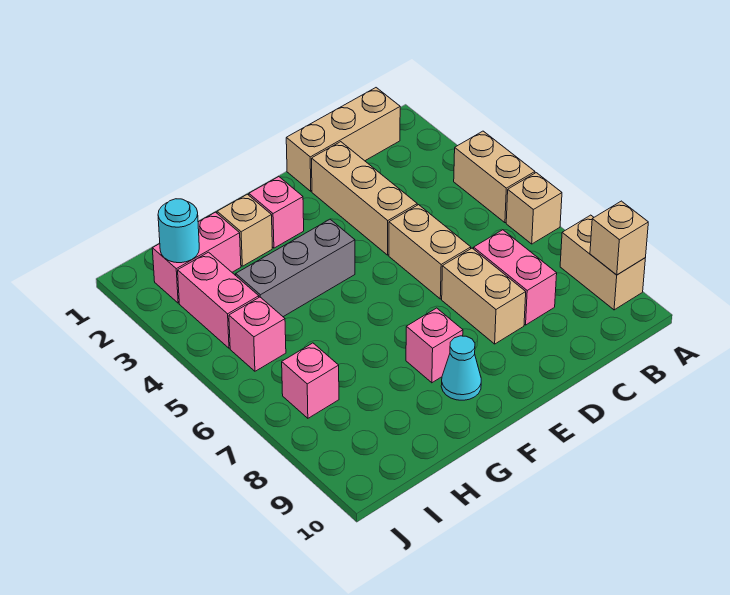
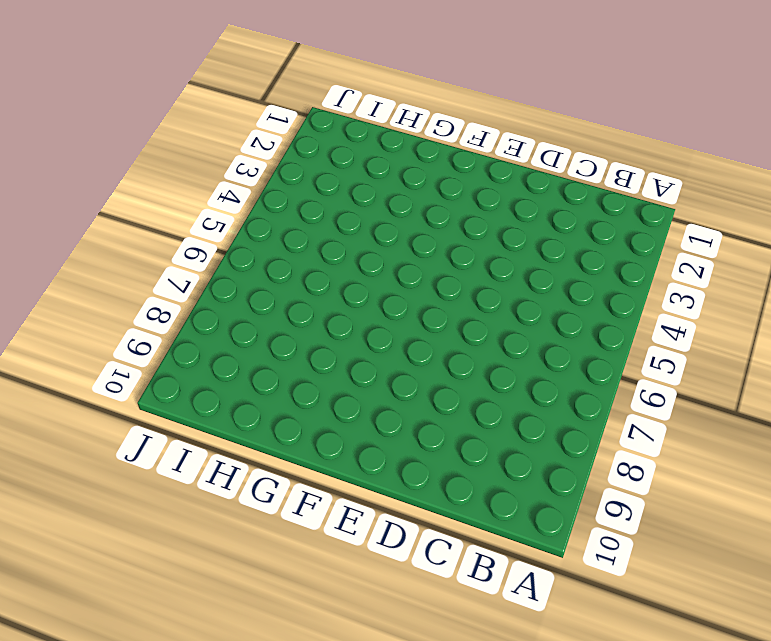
none -> tan brick A4:A5 level 1
none -> tan brick A6 level 1
none -> tan brick A8:A9 level 1

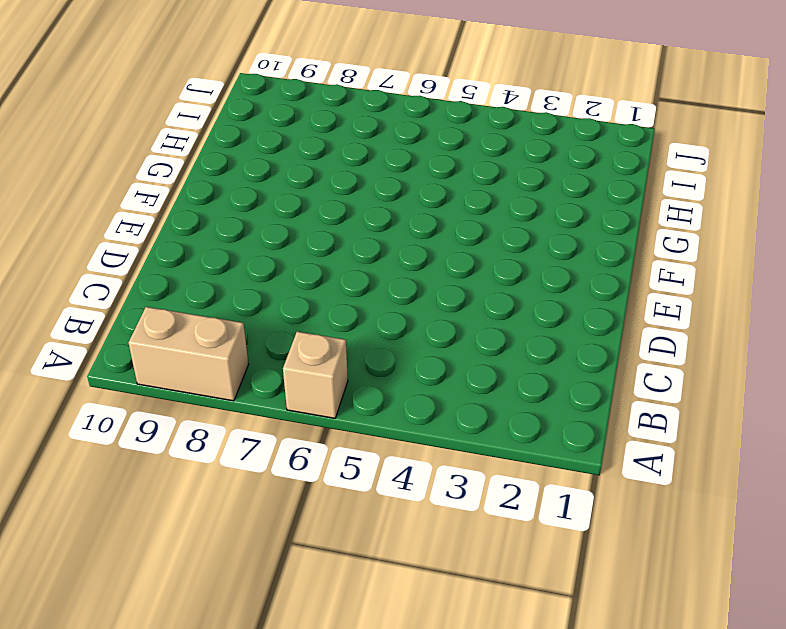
none -> tan brick A4:A5 level 1
none -> tan brick B1:D1 level 1
none -> pink brick C7:C8 level 1

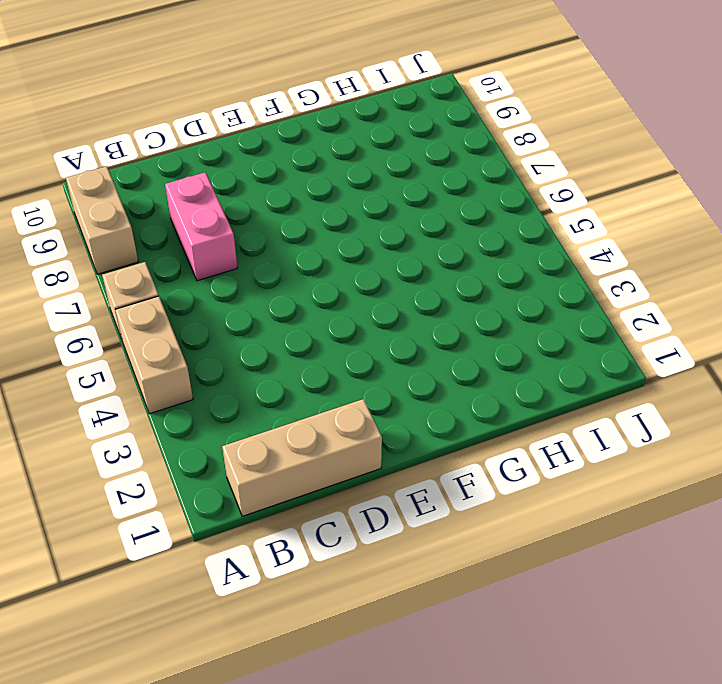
none -> tan brick D2:D4 level 1
none -> tan brick D5:D6 level 1
none -> tan brick D7:D8 level 1

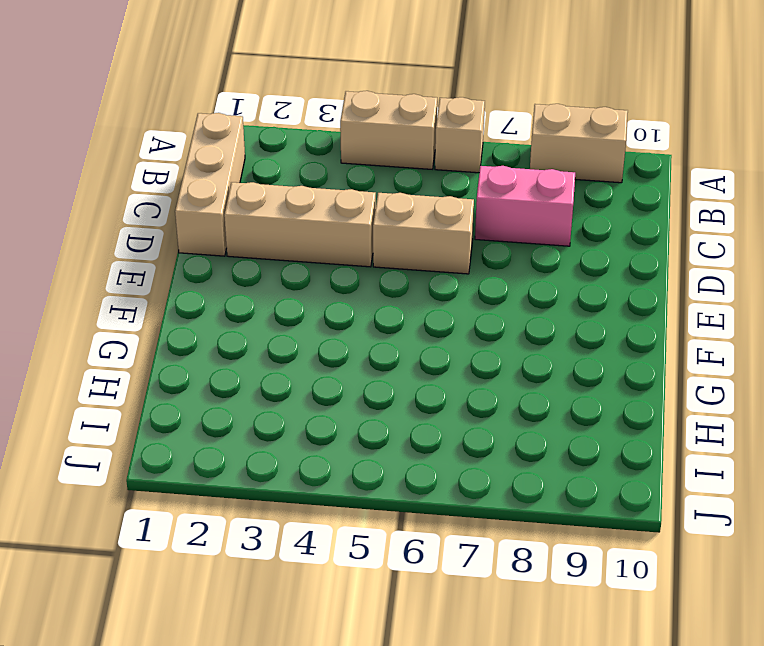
none -> tan brick D7:D8 level 1
none -> pink brick F2 level 1
none -> grey brick F4:H4 level 1

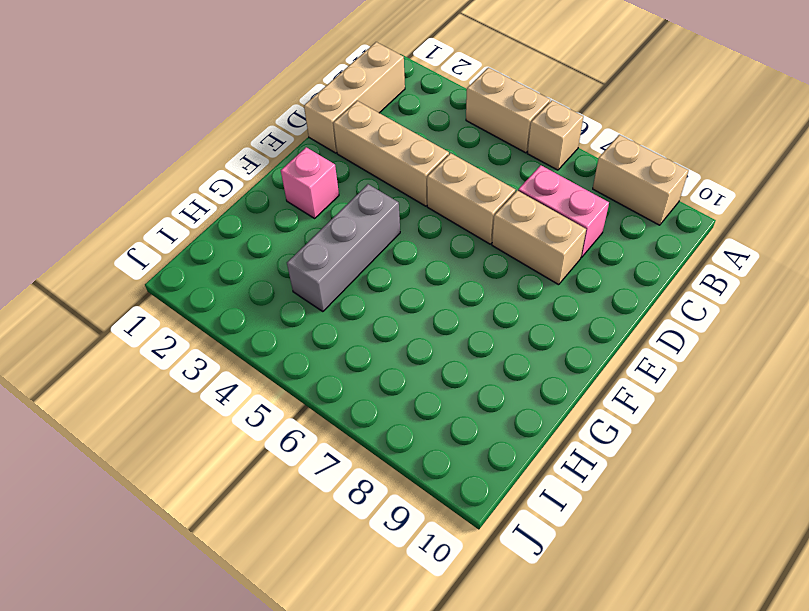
none -> pink brick F8 level 1
none -> cyan cone F9 level 1
none -> tan brick G2 level 1

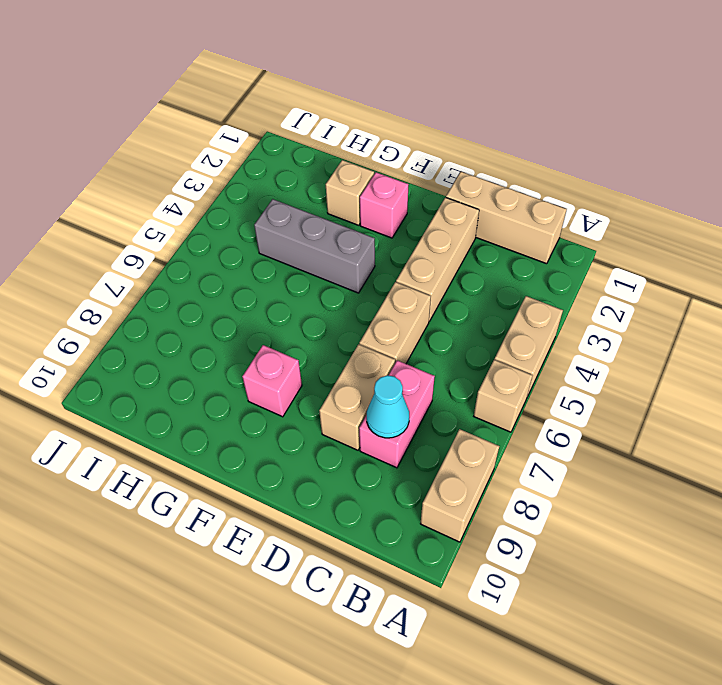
cyan cone C8 level 2 -> cyan cone F9 level 1
none -> pink brick H2:I2 level 1
none -> pink brick I3:I4 level 1
none -> pink brick I5 level 1

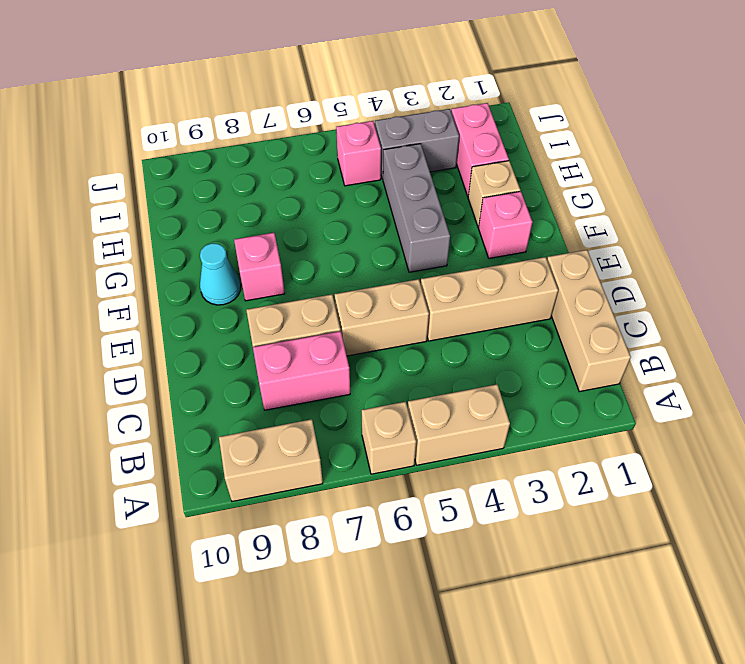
grey brick I3:I4 level 1 -> pink brick I3:I4 level 1
none -> pink brick I7 level 1
none -> tan brick A9 level 2
none -> cyan round brick I2 level 2

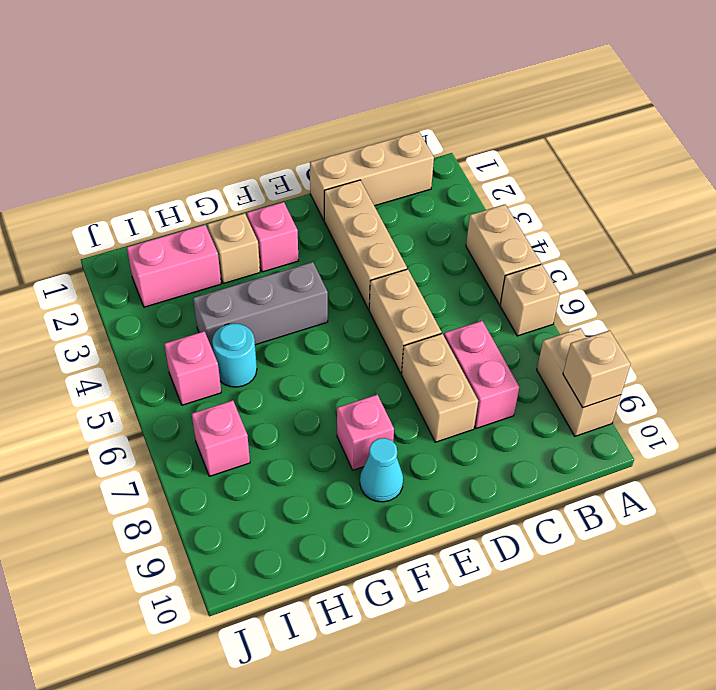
cyan round brick H5 level 1 -> cyan round brick I2 level 2
none -> pink brick I3:I4 level 1

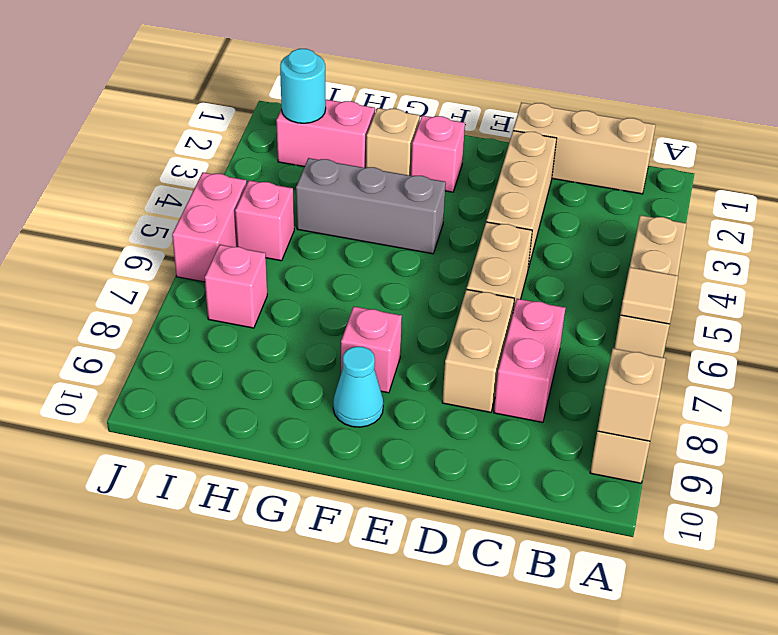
tan tile A6 level 2 -> none
pink brick J5:J6 level 1 -> pink brick I3:I4 level 1

